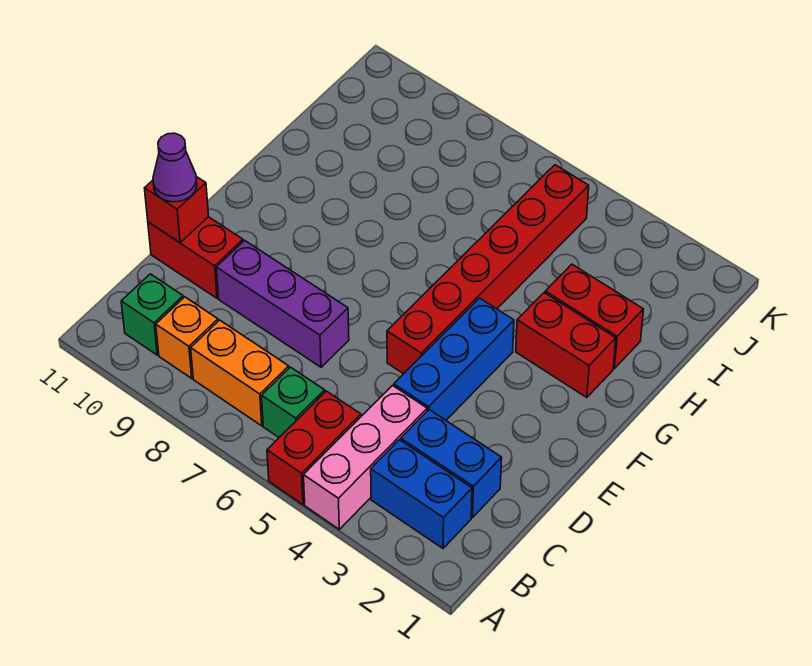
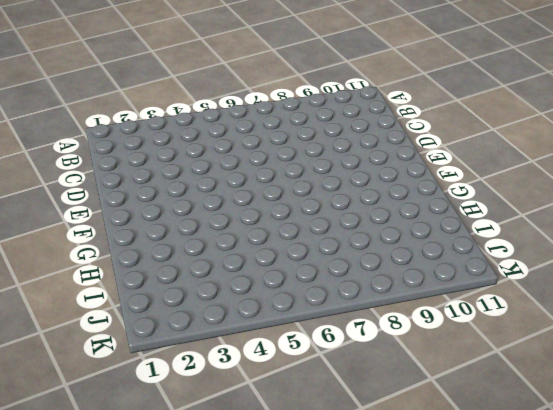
none -> pink brick A4:C4 level 1
none -> red brick A5:B5 level 1
none -> blue brick B2:B3 level 1

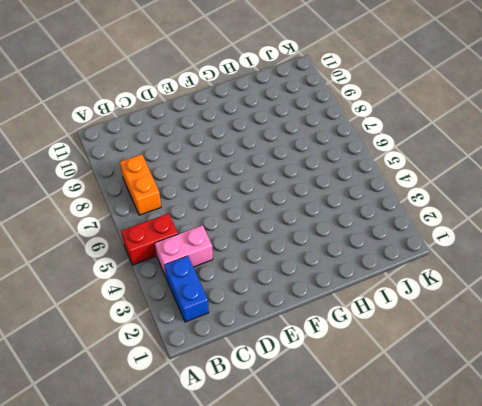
pink brick B4:C4 level 1 -> pink brick A4:C4 level 1
none -> green brick B6 level 1
none -> orange brick B9 level 1
none -> green brick B10 level 1

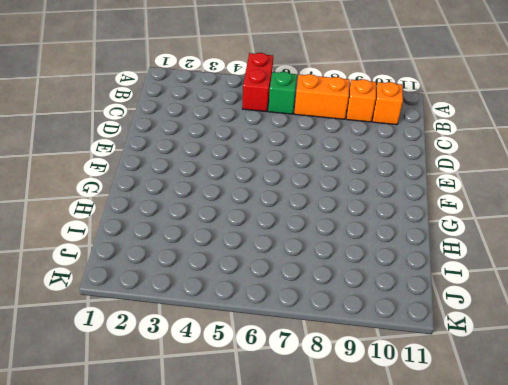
orange brick B10 level 1 -> green brick B10 level 1
none -> pink brick A4:C4 level 1
none -> blue brick B2:B3 level 1
none -> blue brick C2:C3 level 1

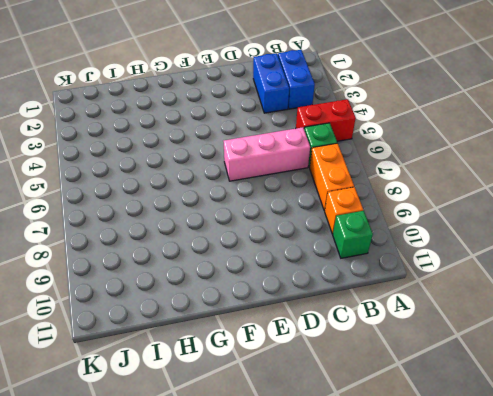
pink brick C6:E6 level 1 -> pink brick A4:C4 level 1
none -> blue brick D4:F4 level 1
none -> purple brick D7:D9 level 1
none -> red brick D10:D11 level 1

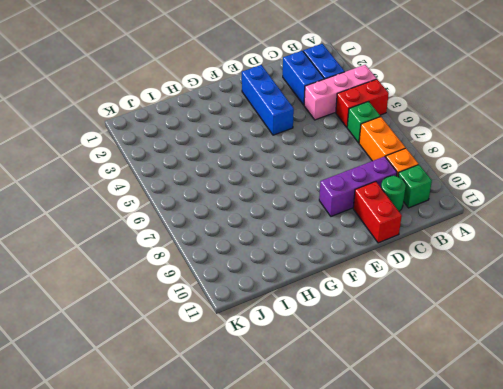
purple brick C9:E9 level 1 -> purple brick D7:D9 level 1
green round brick C10 level 1 -> none
blue brick E2:E4 level 1 -> blue brick D4:F4 level 1
none -> red brick E5:J5 level 1
none -> red brick G2:G3 level 1
none -> red brick H2:H3 level 1

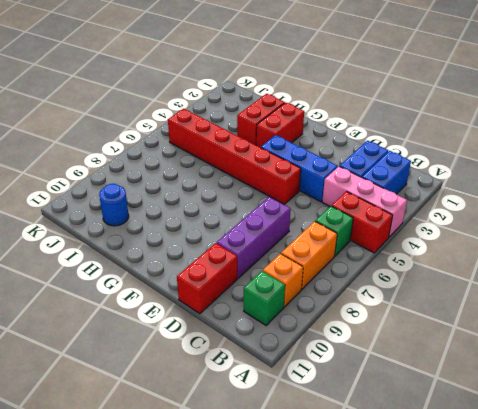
blue round brick I10 level 1 -> none
none -> red brick D11 level 2
none -> purple cone D11 level 3

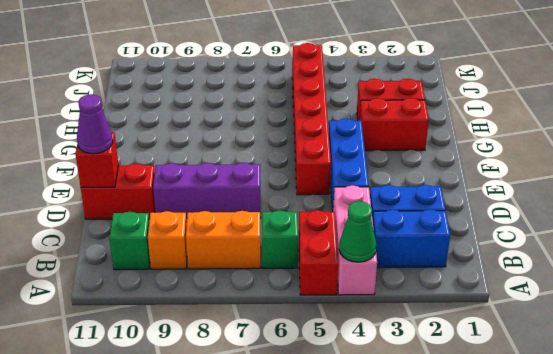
green cone A4 level 2 -> none

